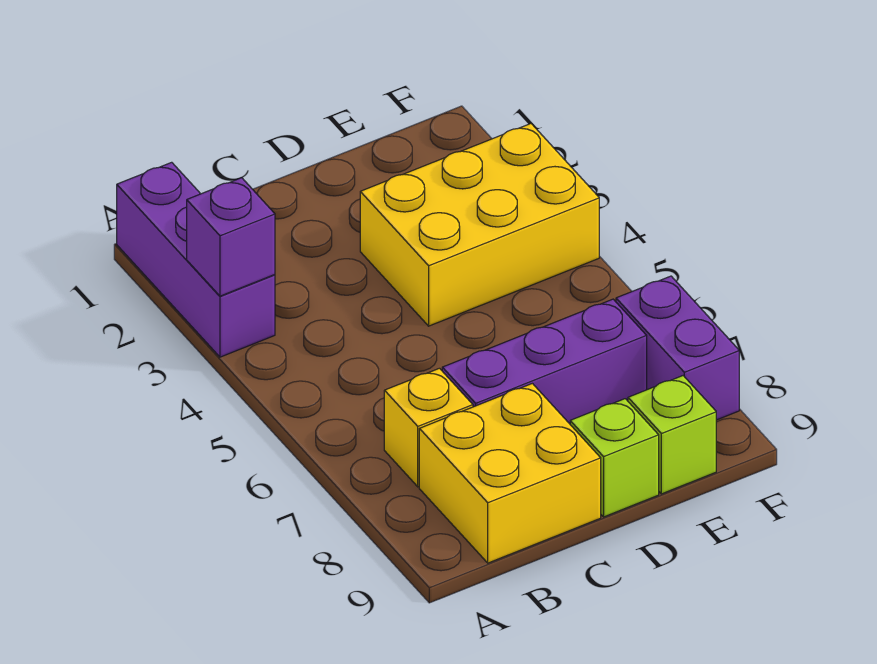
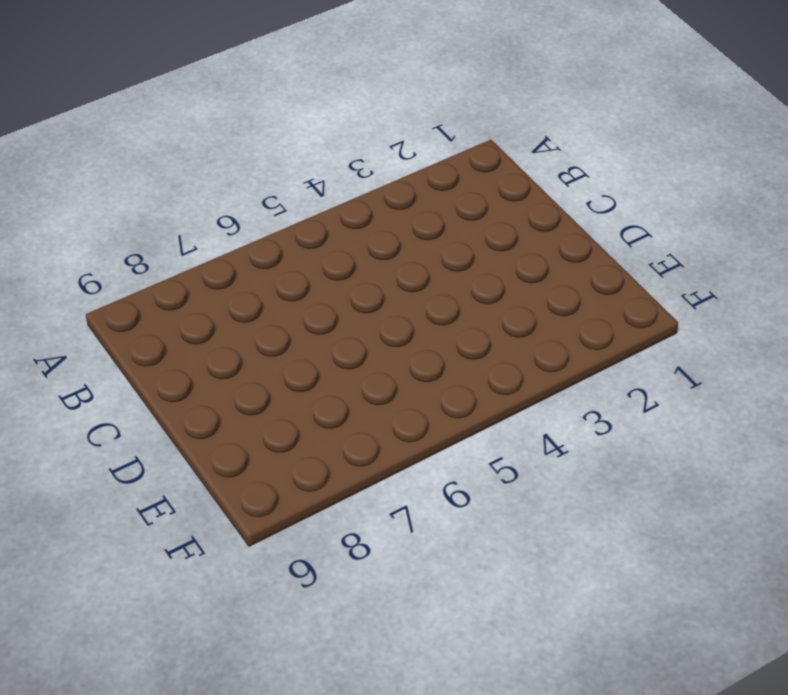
none -> purple brick A1:A3 level 1
none -> yellow brick B7 level 1

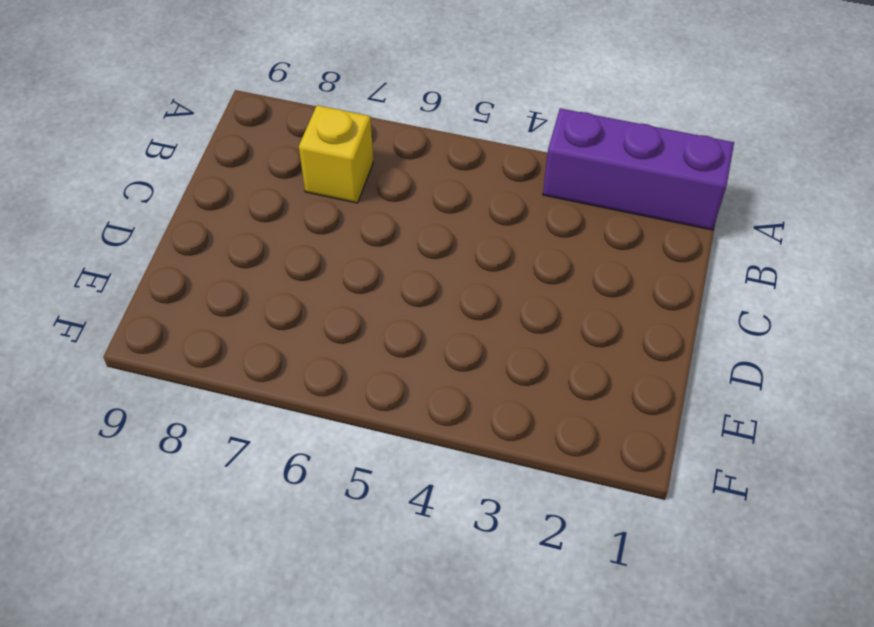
none -> yellow brick B8:C9 level 1
none -> purple brick C7:E7 level 1

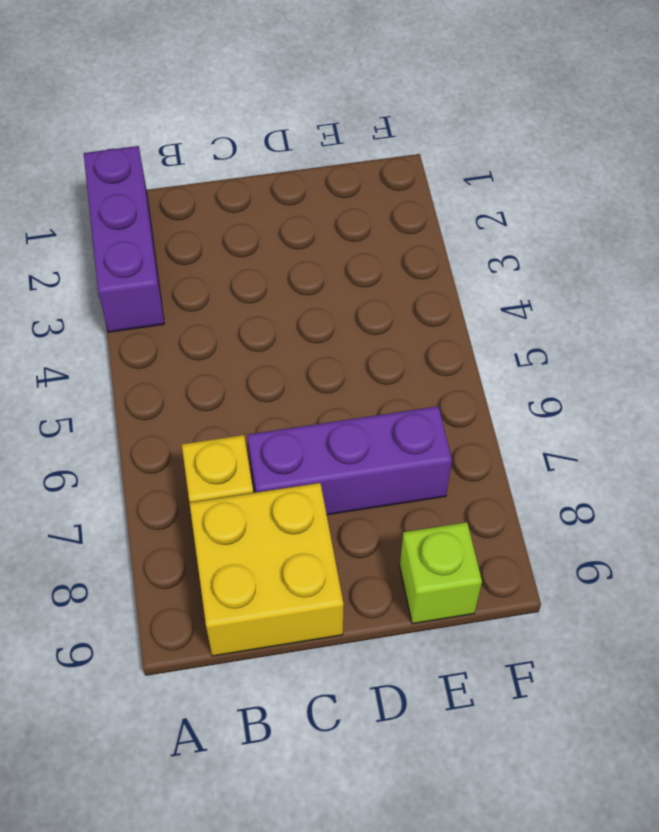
none -> yellow brick D3:F4 level 1
none -> lime brick D9 level 1

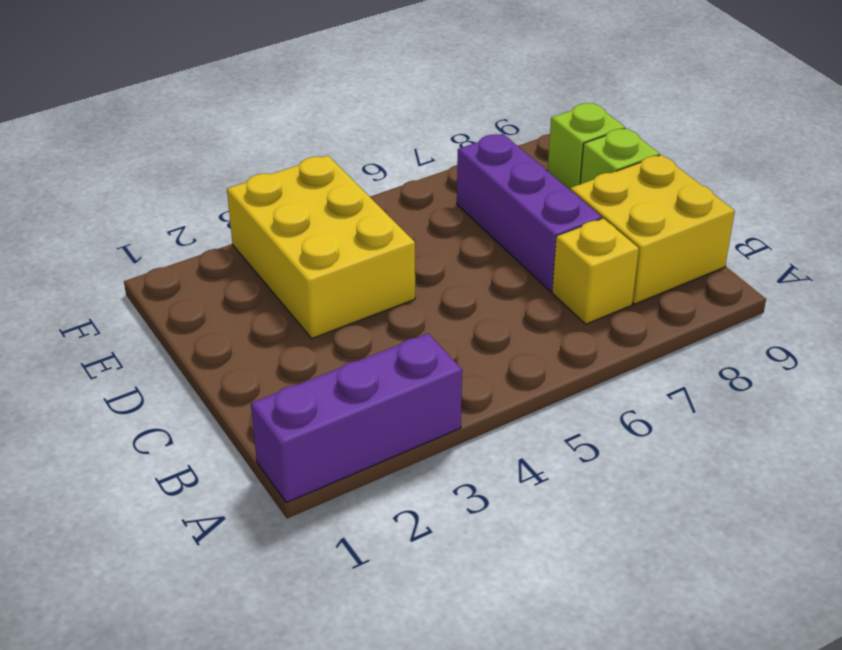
none -> purple brick F7:F8 level 1
none -> purple brick A3 level 2

